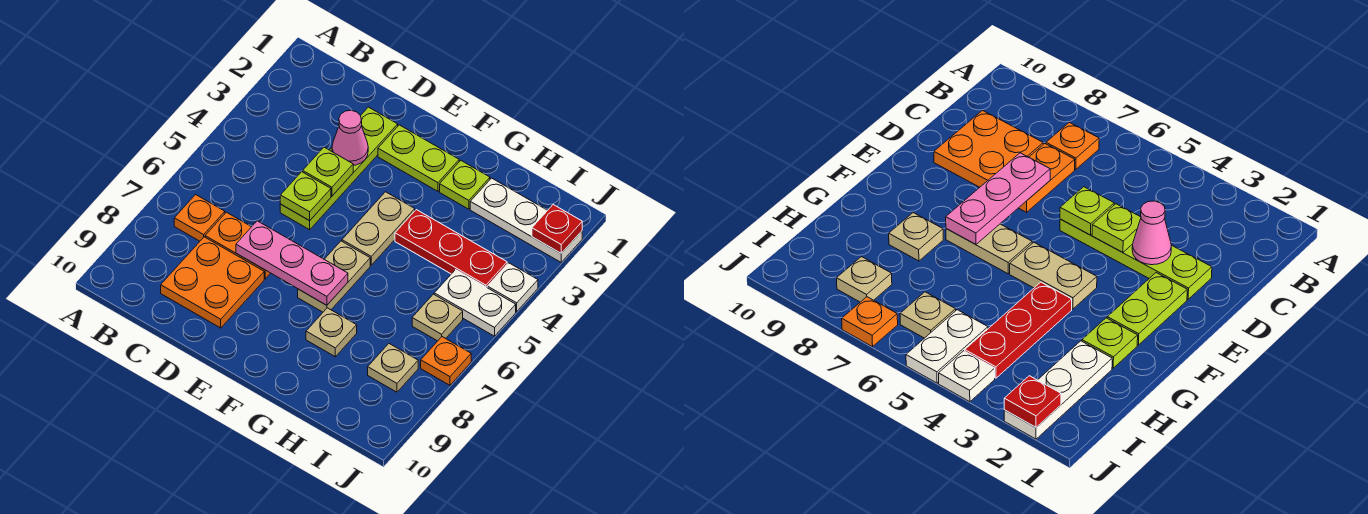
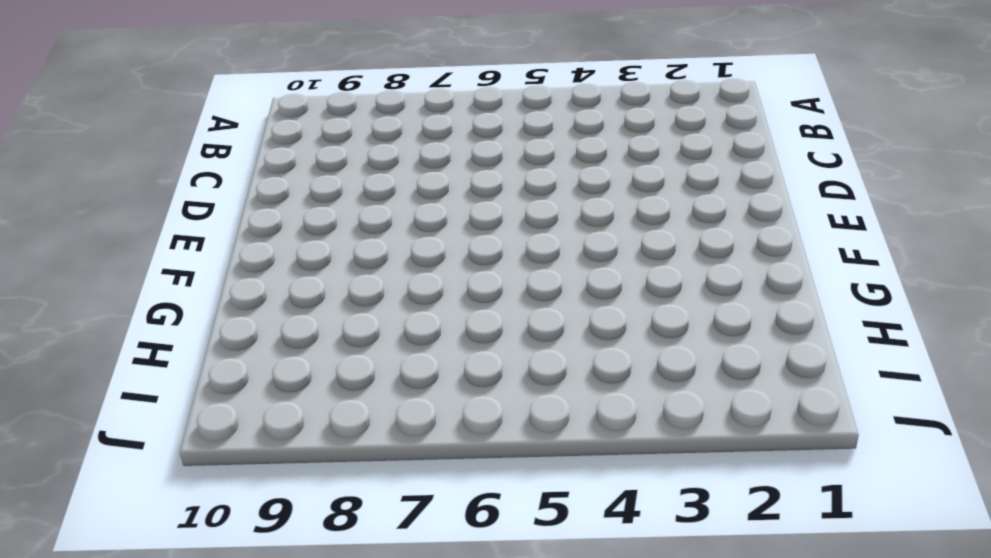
none -> orange plate B7 level 1
none -> orange plate C7:D7 level 1
none -> orange plate C8:D9 level 1

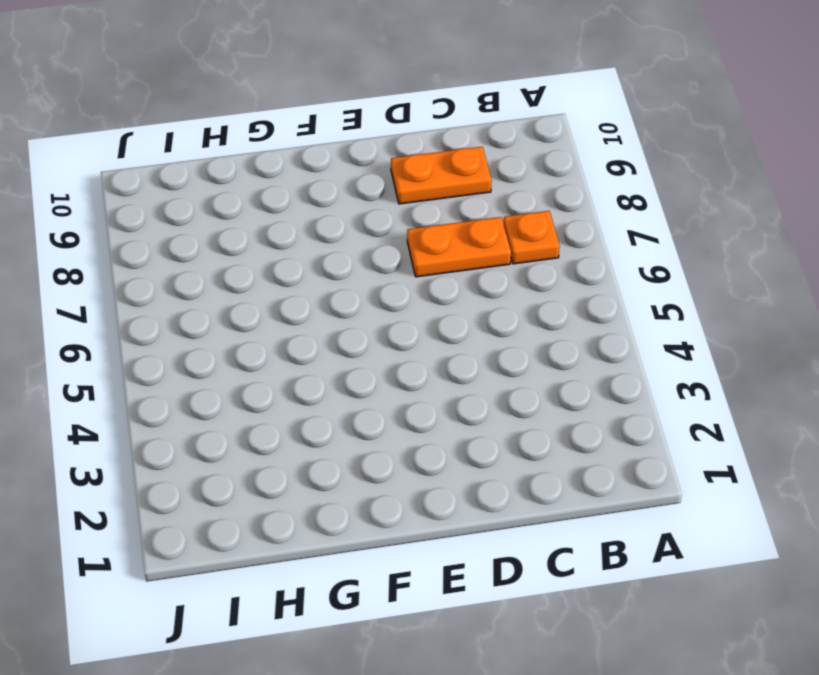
orange plate C9:D9 level 1 -> orange plate C8:D9 level 1
none -> lime plate D2:D5 level 1
none -> lime plate E2:F2 level 1
none -> tan plate F4:F5 level 1

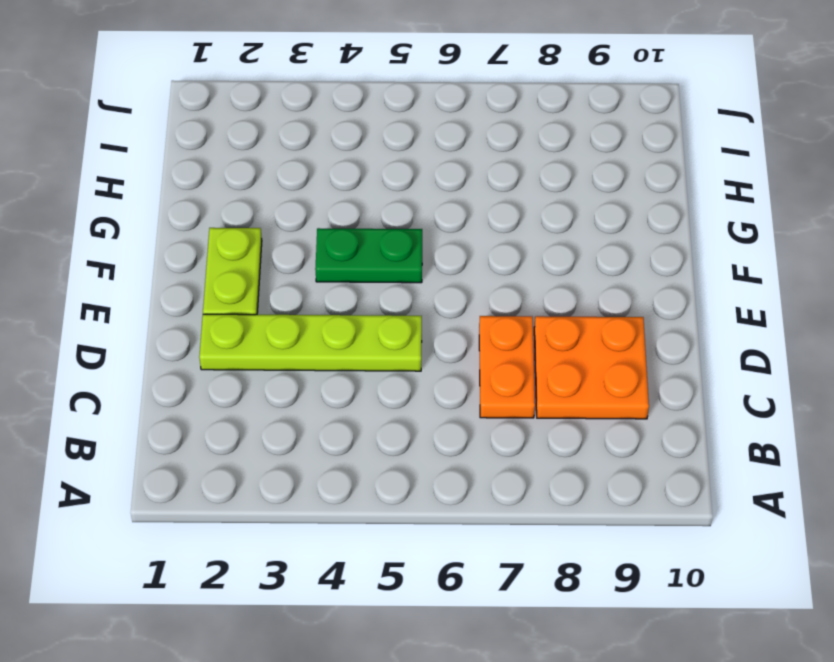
green plate F4:F5 level 1 -> tan plate F4:F5 level 1
none -> orange plate B7 level 1
none -> tan plate F6:F7 level 1
none -> lime plate G2 level 1

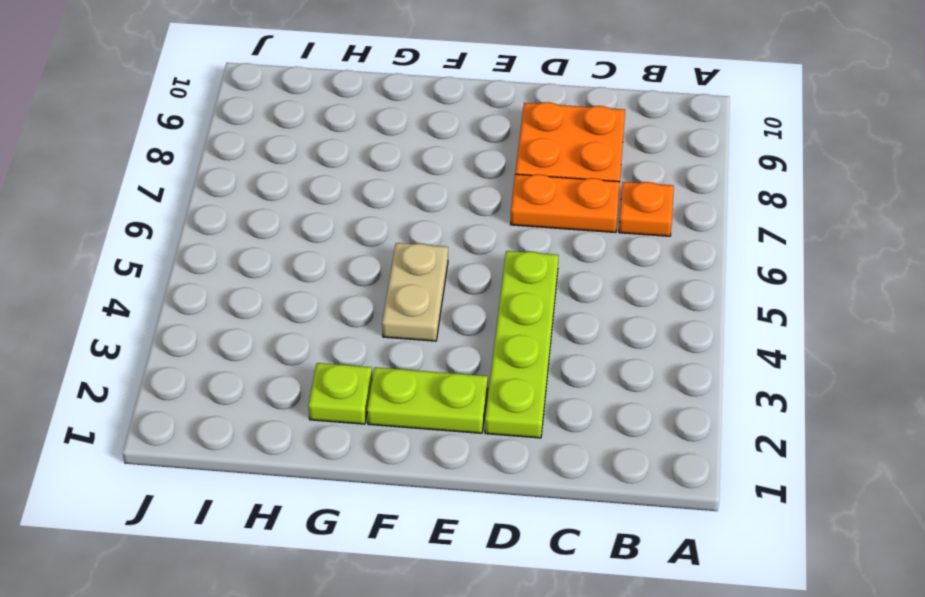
none -> tan plate F6:F7 level 1
none -> red plate G4:I4 level 1
none -> tan plate G8 level 1

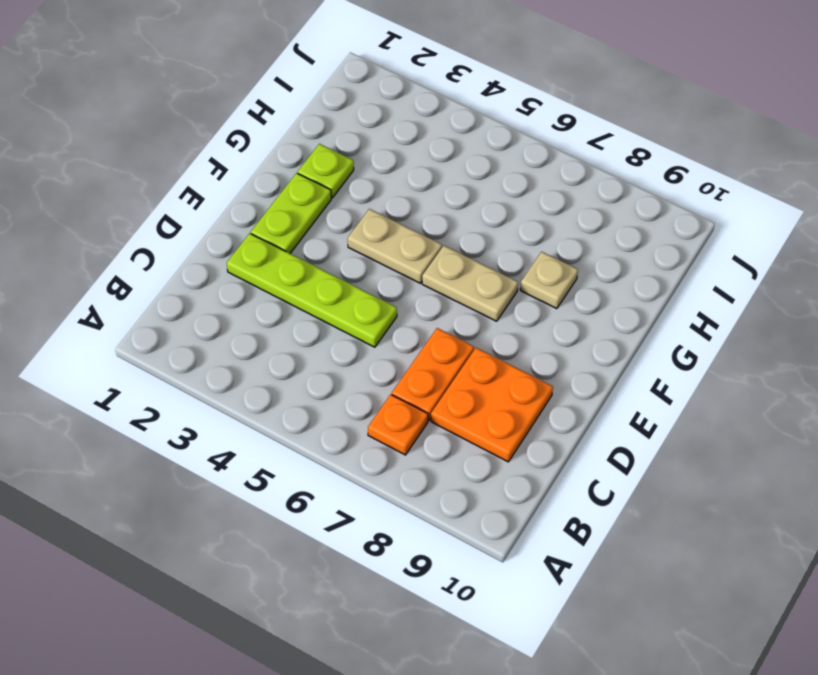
none -> red plate G4:I4 level 1
none -> white plate H2:J2 level 1
none -> white plate I5:J5 level 1

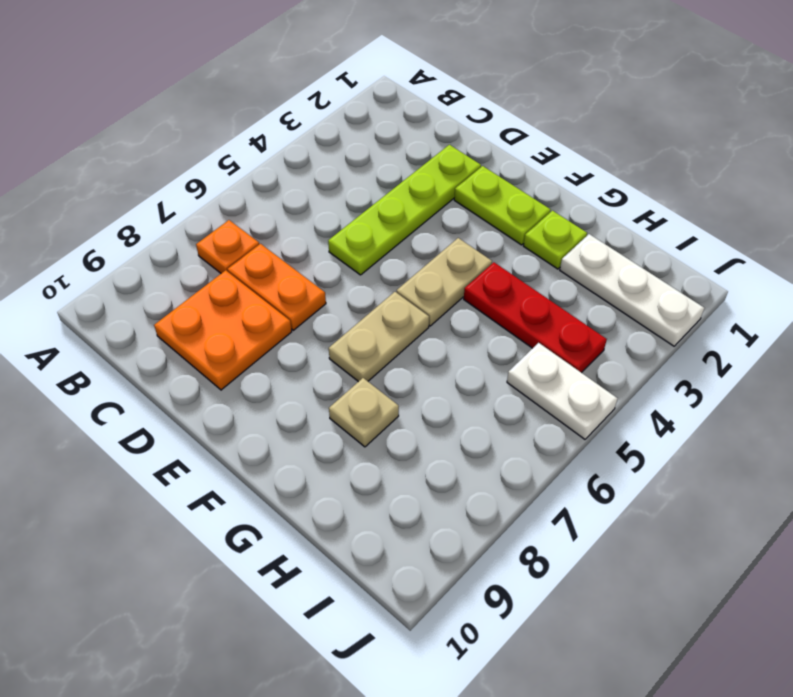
none -> tan plate I6 level 1
none -> tan plate I8 level 1
none -> white plate J4 level 1

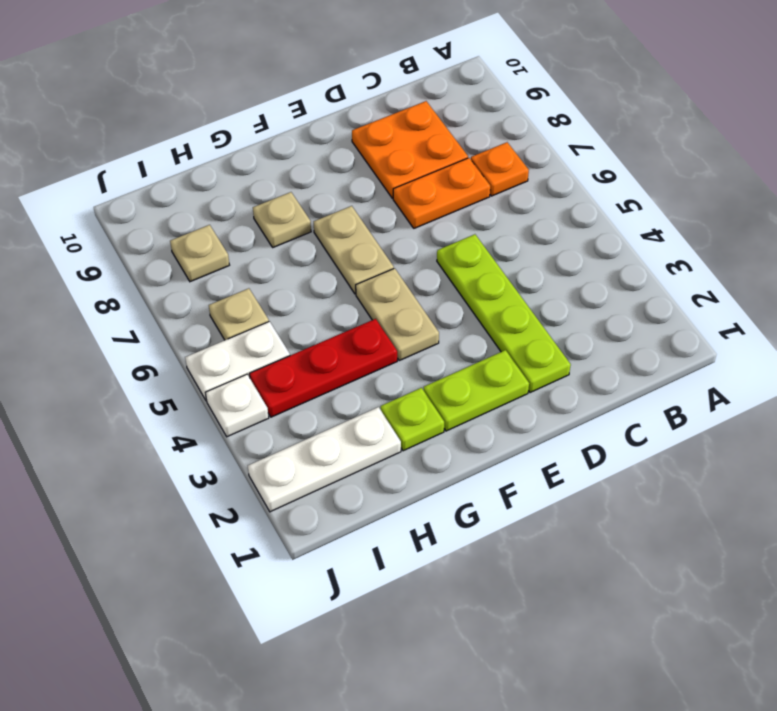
none -> orange plate J7 level 1
none -> pink cone D3 level 2
none -> lime plate D4 level 2

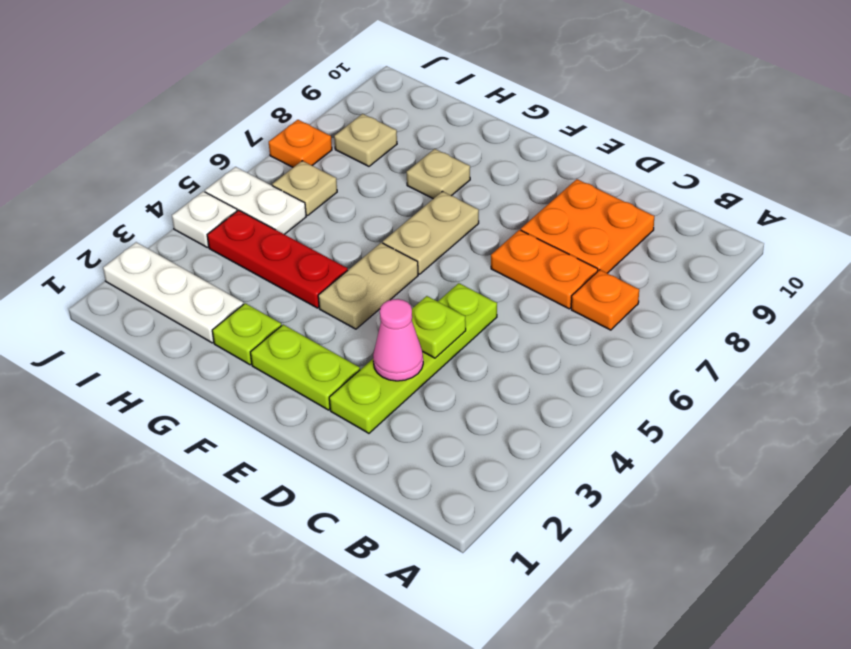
none -> lime plate D5 level 2
none -> pink plate D7:F7 level 2
none -> red plate J2 level 2

